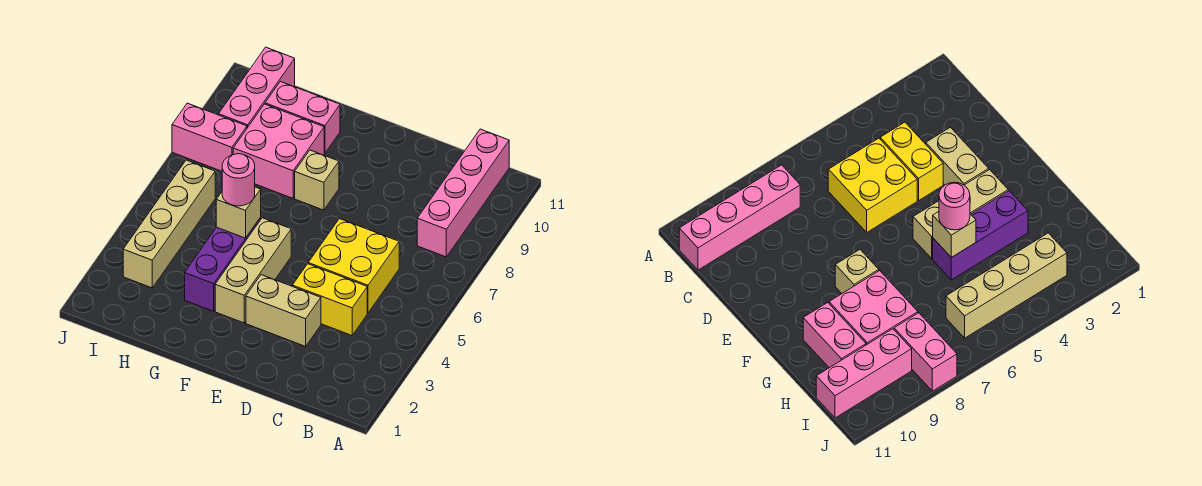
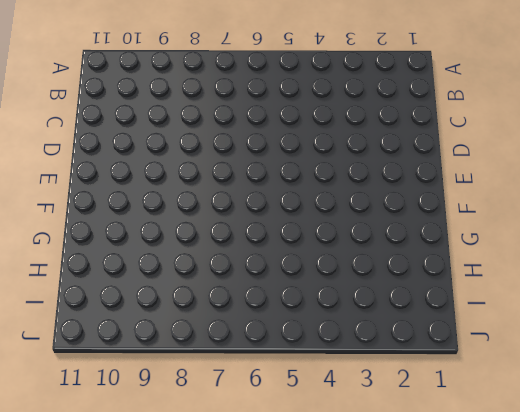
none -> pink brick B8:B11 level 1
none -> yellow brick C4:D4 level 1
none -> yellow brick C5:D6 level 1

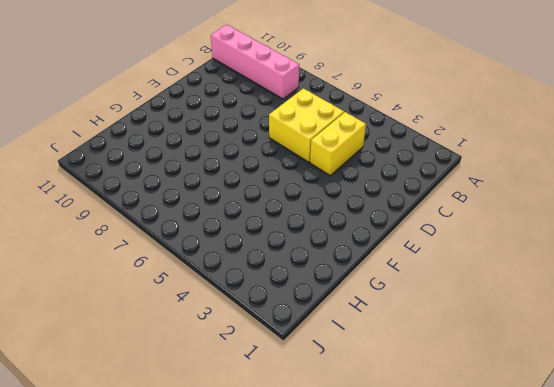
none -> tan brick D3:E3 level 1
none -> tan brick F3:F5 level 1
none -> tan brick F8 level 1

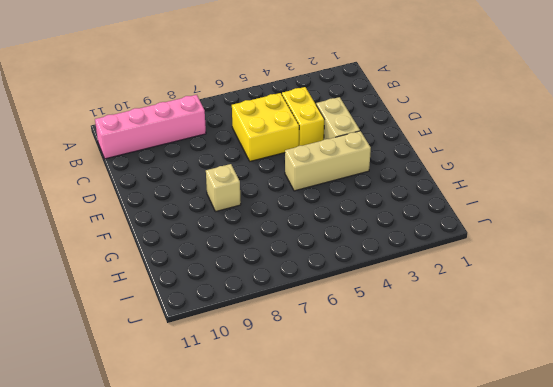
none -> purple brick G3:G5 level 1
none -> pink brick G8:H9 level 1
none -> pink brick G10:H10 level 1

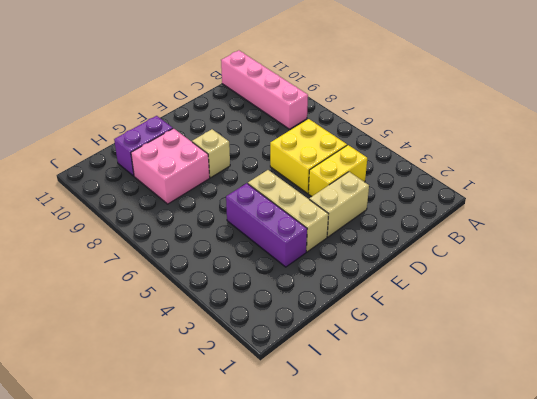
purple brick G10:H10 level 1 -> pink brick G10:H10 level 1
none -> tan brick I3:I6 level 1
none -> pink brick I8:J8 level 1
none -> pink brick I9:I11 level 1

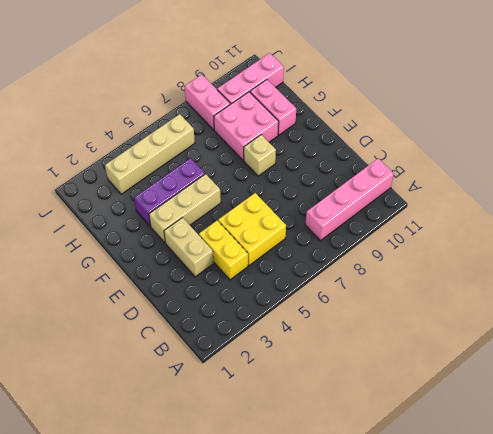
none -> tan brick G5 level 2
none -> pink round brick G5 level 3

